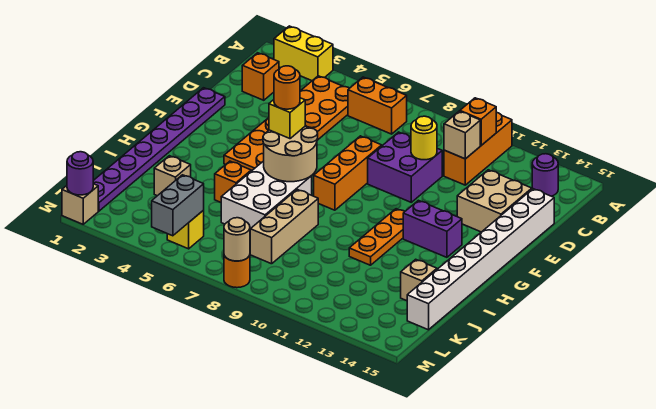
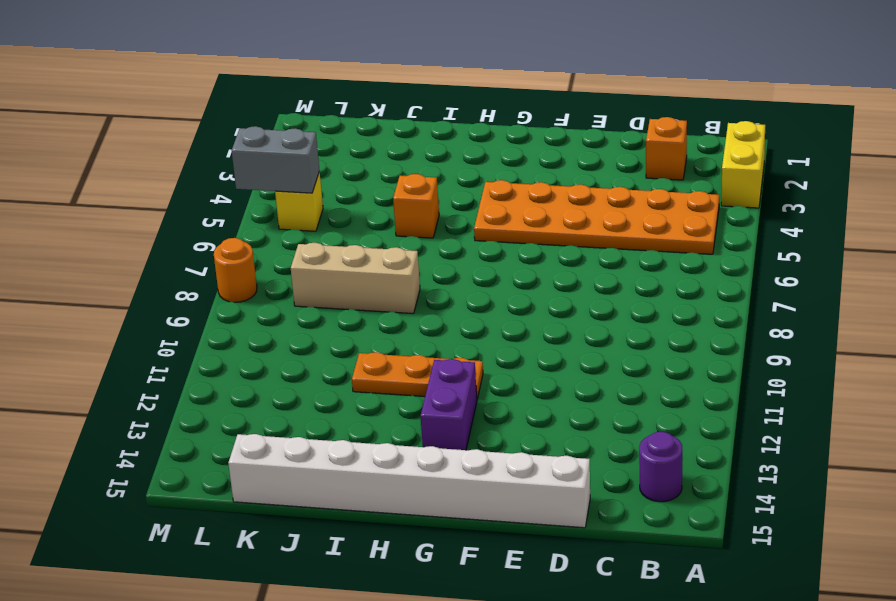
none -> orange brick A11:C11 level 1
none -> orange brick B6:B7 level 1
none -> purple brick D9:E10 level 1
none -> tan brick D13:E14 level 1

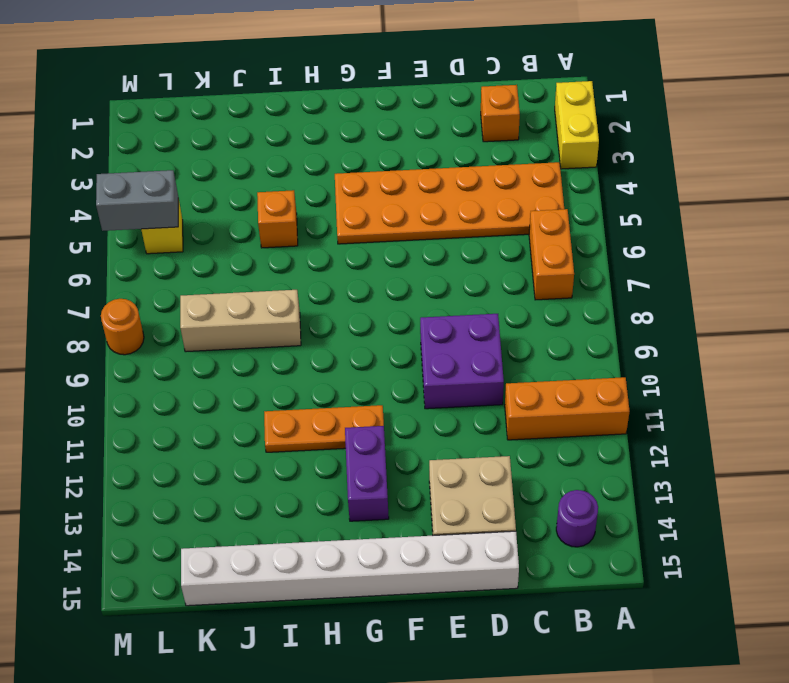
none -> purple plate E1:L1 level 1
none -> orange brick E8:G8 level 1
none -> white brick H6:J7 level 1
none -> tan brick J3 level 1

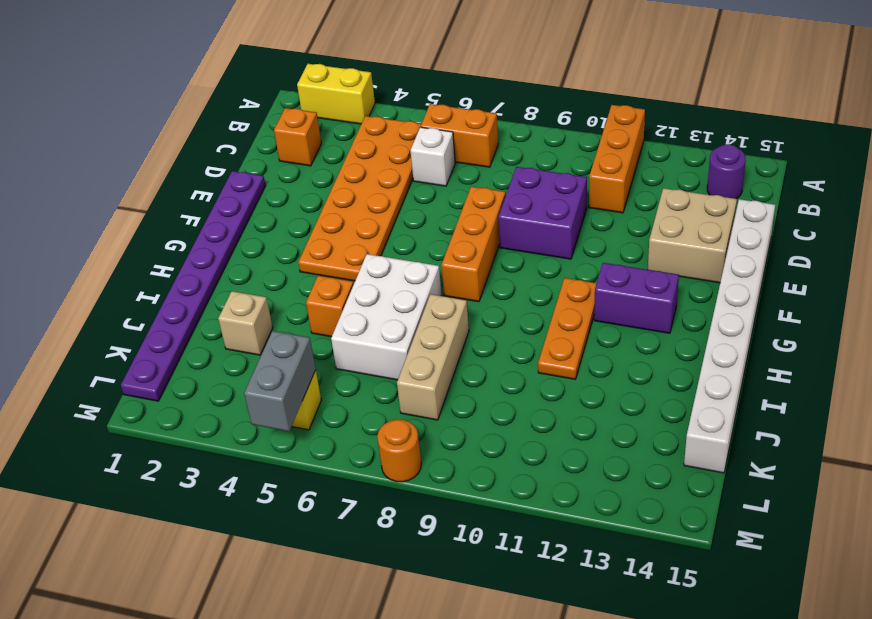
white brick C6 level 1 -> none
none -> tan brick J14 level 1
none -> tan brick M1 level 1
none -> orange brick B11 level 2
none -> tan brick C11 level 2

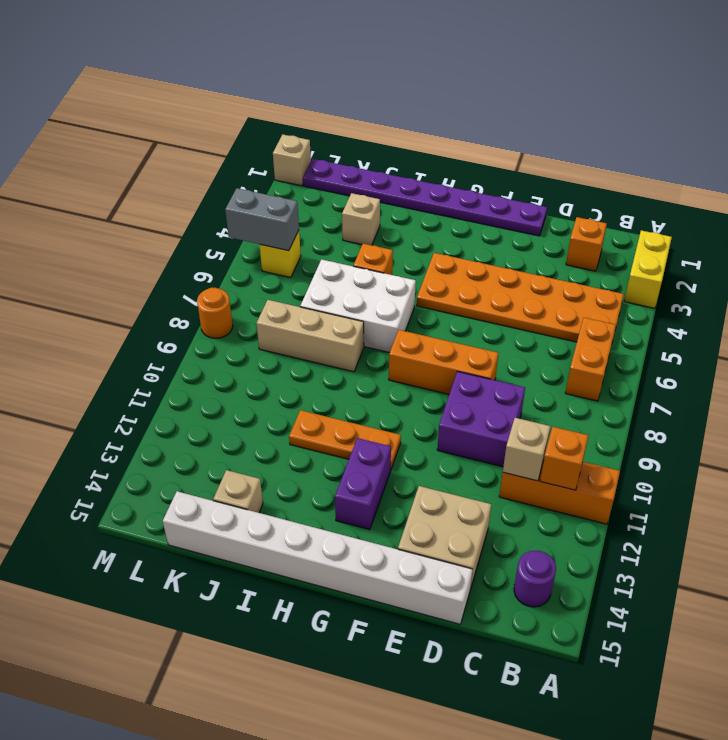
none -> yellow round brick D10 level 2
none -> tan round brick G6:H7 level 2
none -> purple round brick M1 level 2
none -> tan round brick M8 level 2

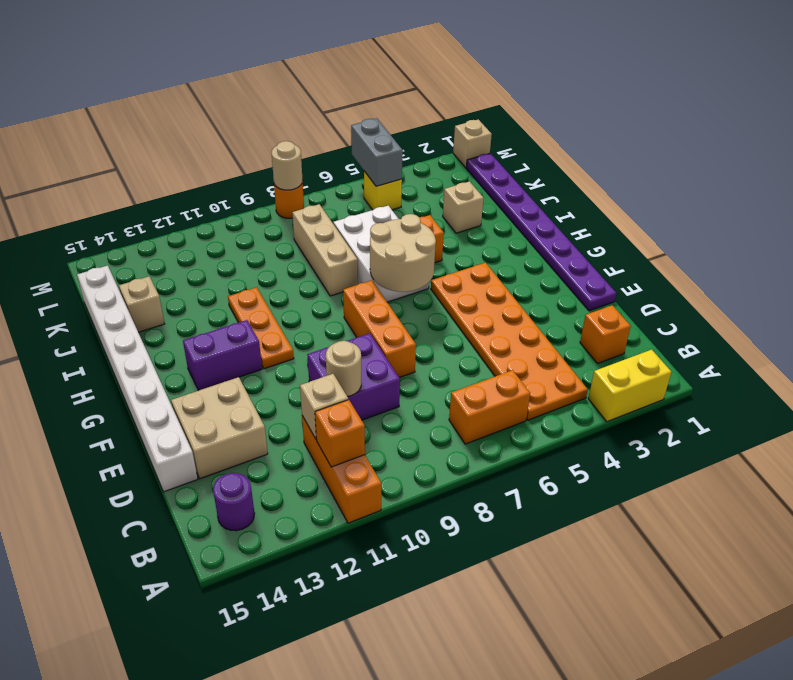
tan round brick D10 level 2 -> yellow round brick D10 level 2
none -> purple round brick M1 level 2
none -> yellow brick G6 level 3
none -> orange round brick G6 level 4

